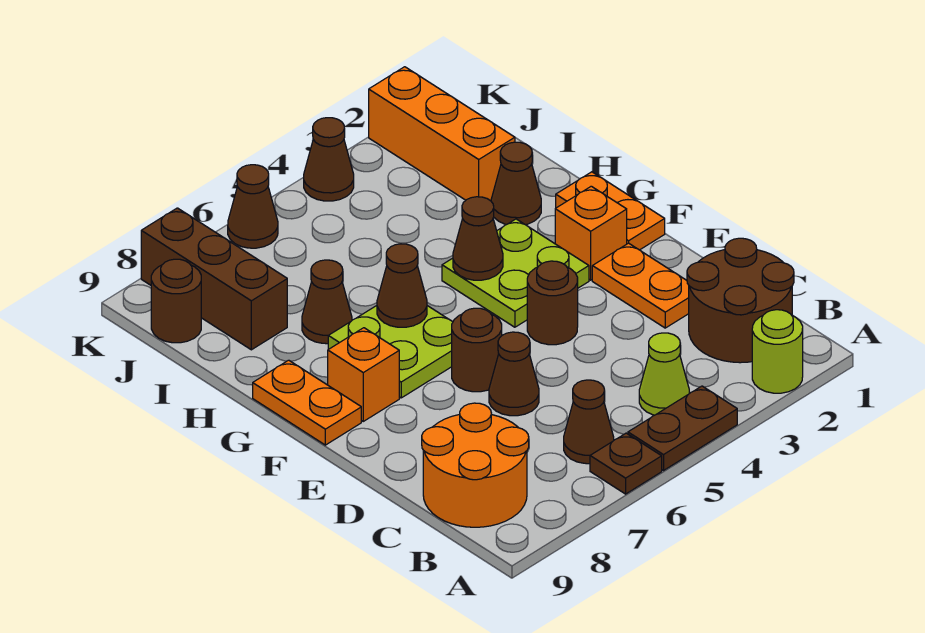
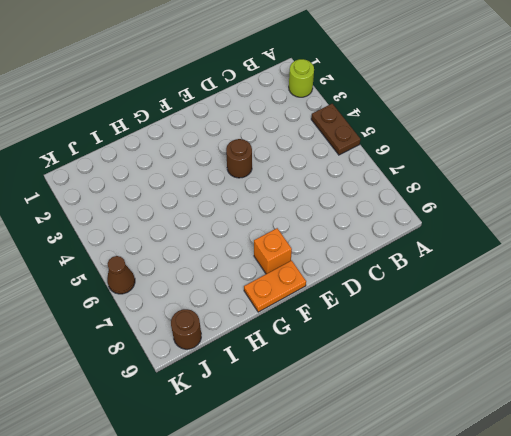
none -> brown plate A6 level 1
none -> brown round brick B1:C2 level 1
none -> lime cone B4 level 1

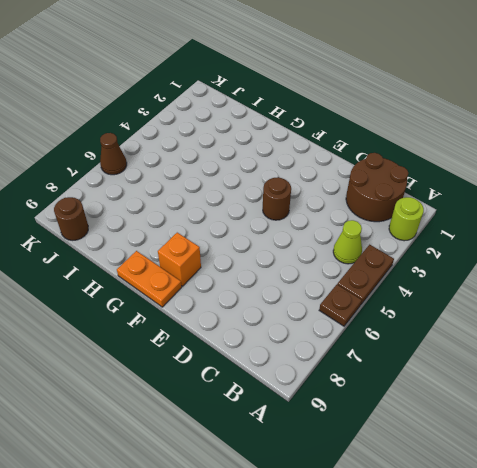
none -> brown cone B6 level 1
none -> orange round brick B8:C9 level 1
none -> orange plate D2:E2 level 1

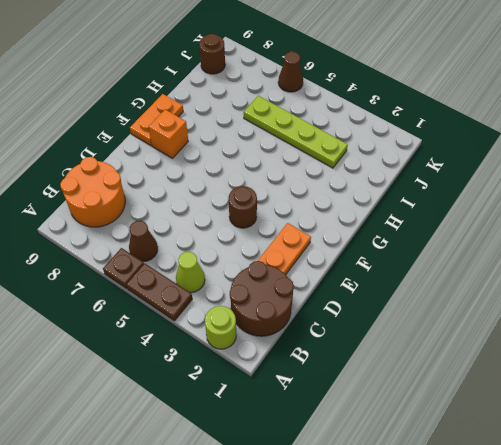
lime plate I3:I6 level 1 -> none
none -> brown cone D6 level 1
none -> brown round brick E6 level 1
none -> orange plate F1:G1 level 1

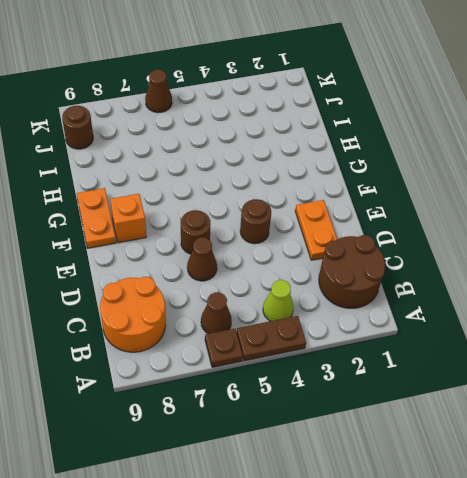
none -> lime round brick A2 level 1
none -> orange plate F1:G1 level 1
none -> orange brick F2 level 1

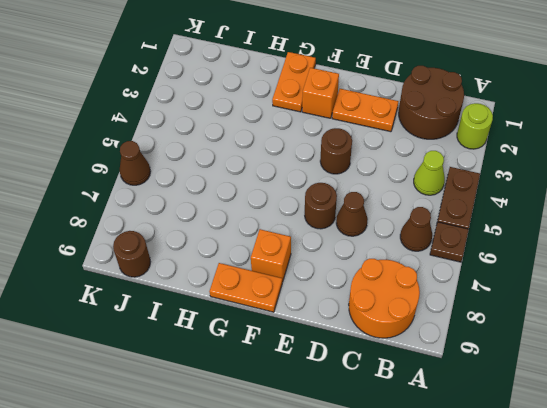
orange plate G1:G2 level 1 -> orange plate F1:G1 level 1
none -> lime plate F3:G4 level 1
none -> lime plate F6:G7 level 1
none -> brown cone H2 level 1

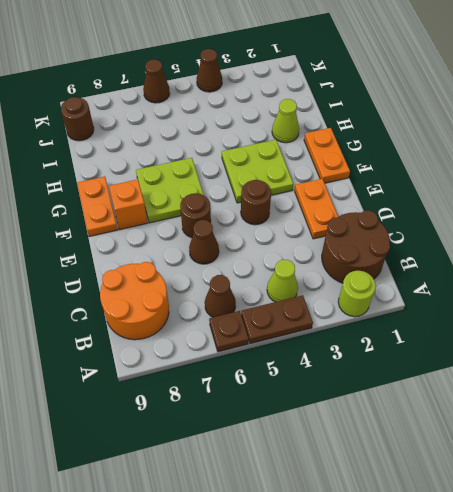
lime cone H2 level 1 -> brown cone H2 level 1
none -> orange brick F2 level 1
none -> brown cone H7 level 1
none -> orange brick I2:K2 level 1

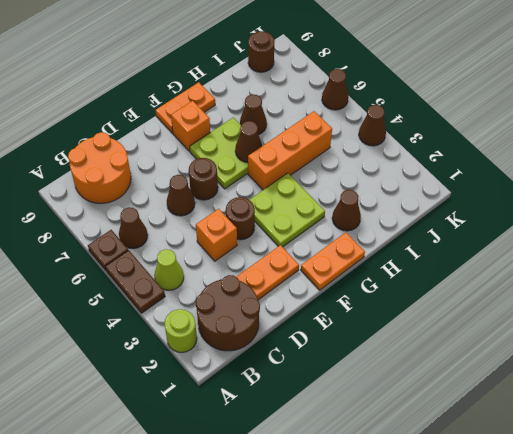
orange brick D4 level 1 -> orange brick F2 level 1
orange brick G5:I5 level 1 -> orange brick I2:K2 level 1
none -> brown brick I8:K8 level 1
none -> brown cone G4 level 2

